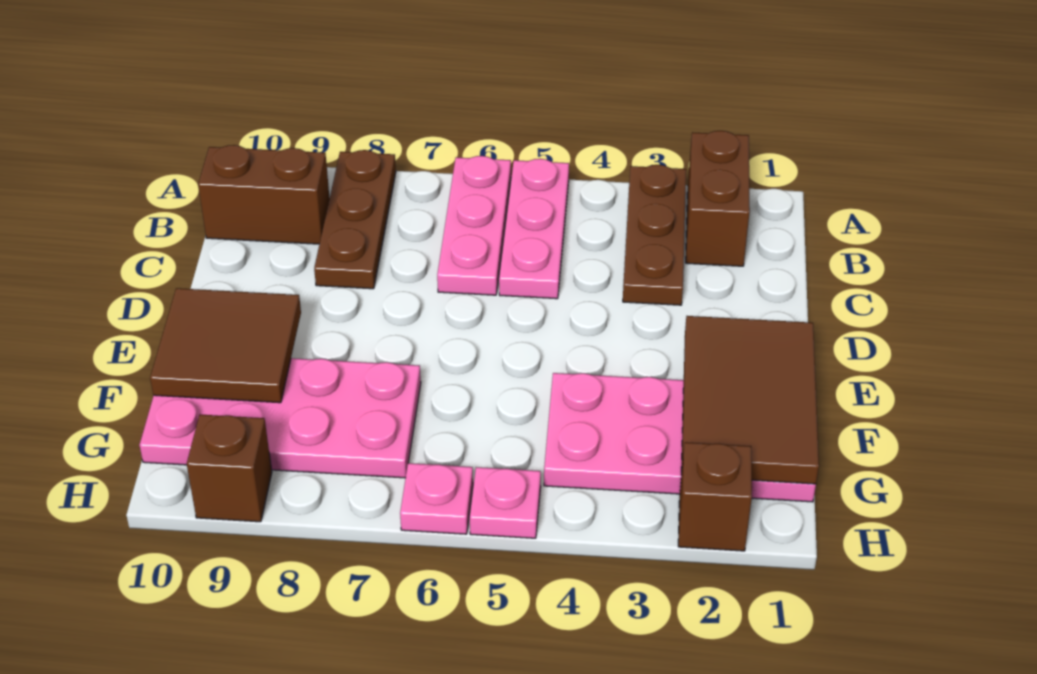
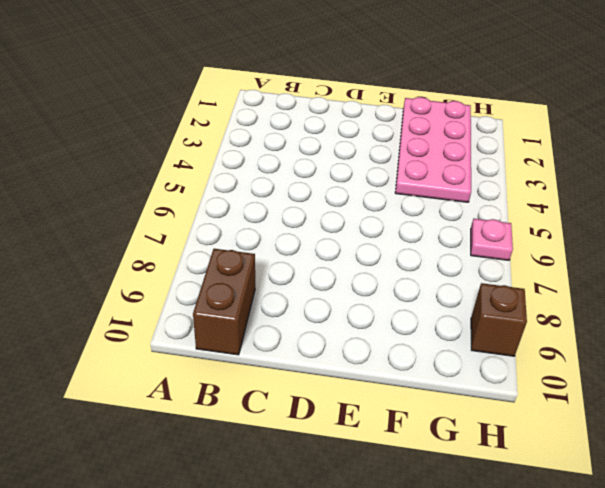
none -> brown brick A2:B2 level 1
none -> brown plate A3:C3 level 1
none -> pink plate A5:C5 level 1

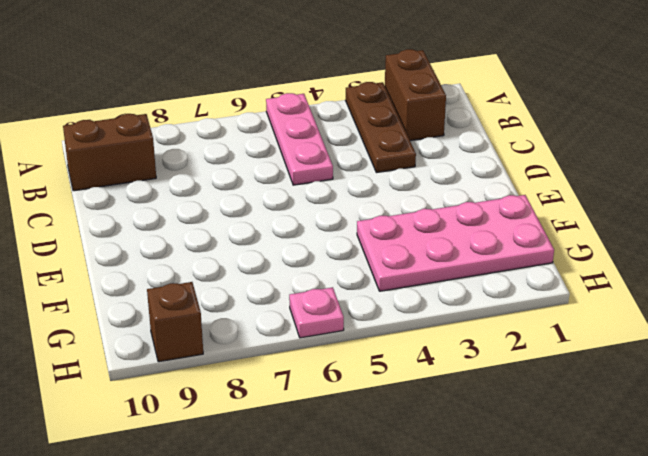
none -> pink plate A6:C6 level 1
none -> brown plate A8:C8 level 1
none -> pink plate F7:G10 level 1

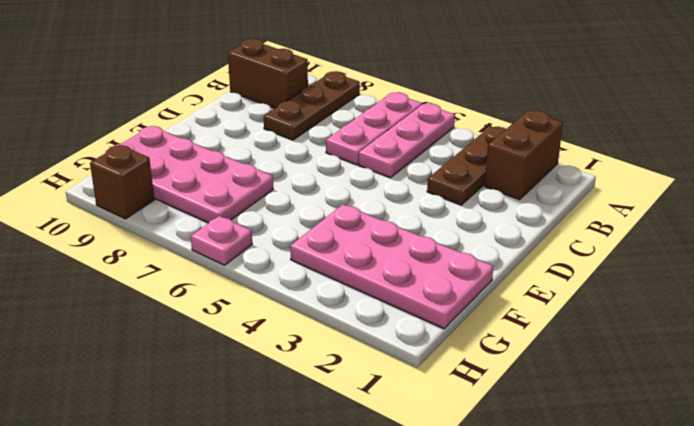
none -> brown brick H2 level 1
none -> pink plate H5 level 1
none -> brown tile E1:G2 level 2

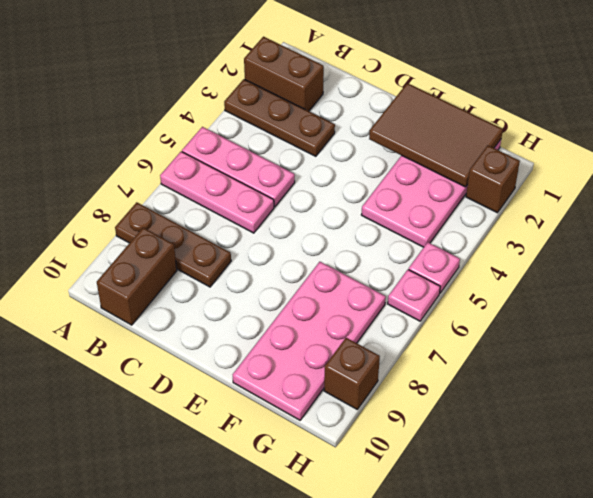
none -> brown tile E9:F10 level 2

